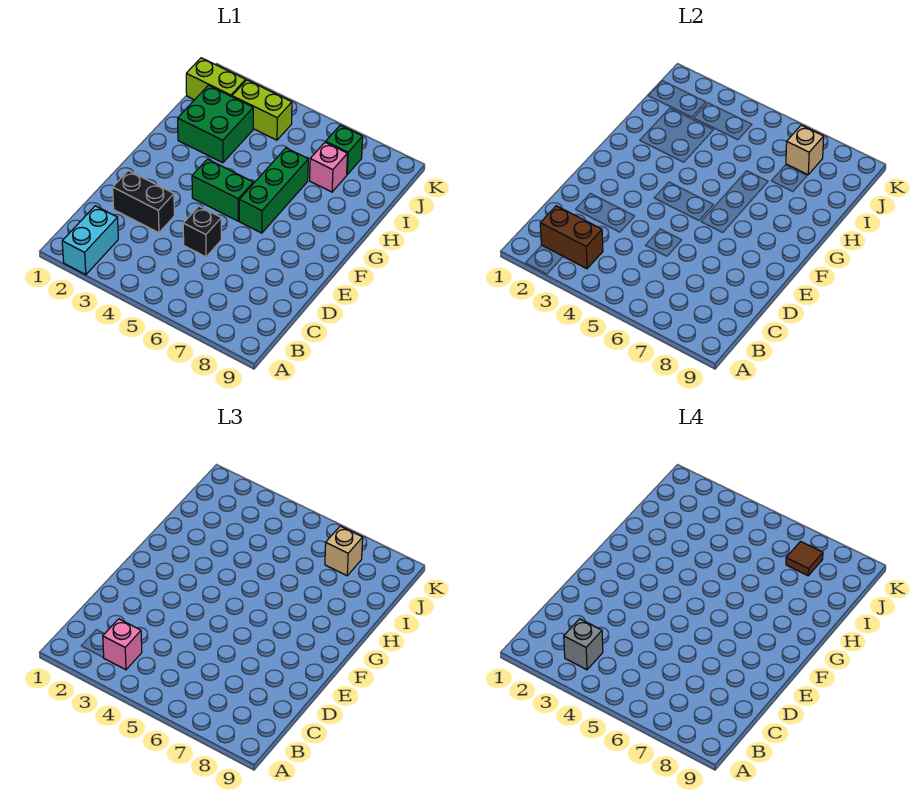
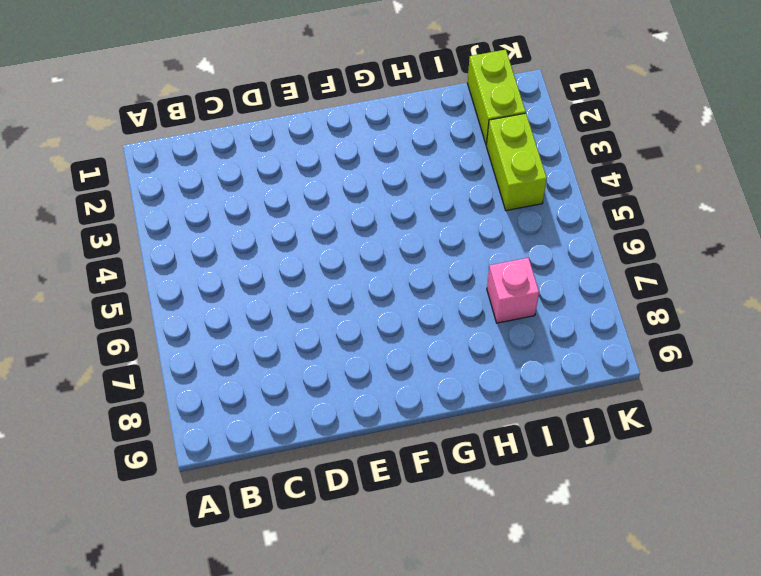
none -> cyan brick A2:B2 level 1
none -> black brick D2:D3 level 1
none -> black brick D5 level 1

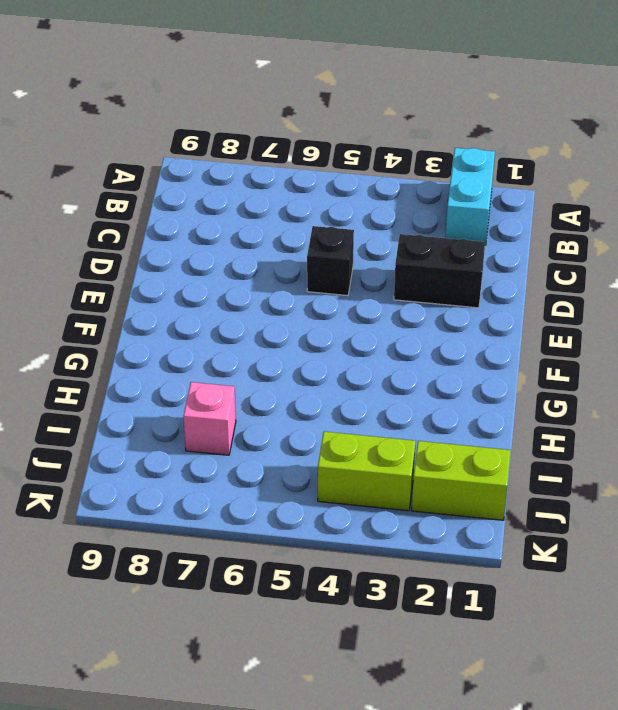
none -> green brick F4:F5 level 1
none -> green brick F6:H6 level 1
none -> green brick H2:I3 level 1

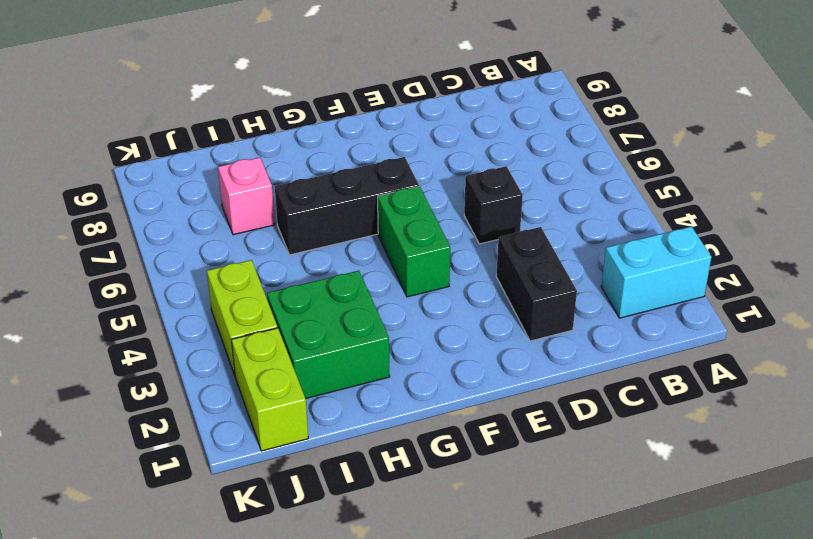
black brick F6:H6 level 1 -> green brick F6:H6 level 1
none -> green brick J7 level 1
none -> brown brick B2:B3 level 2
none -> tan brick J7 level 2

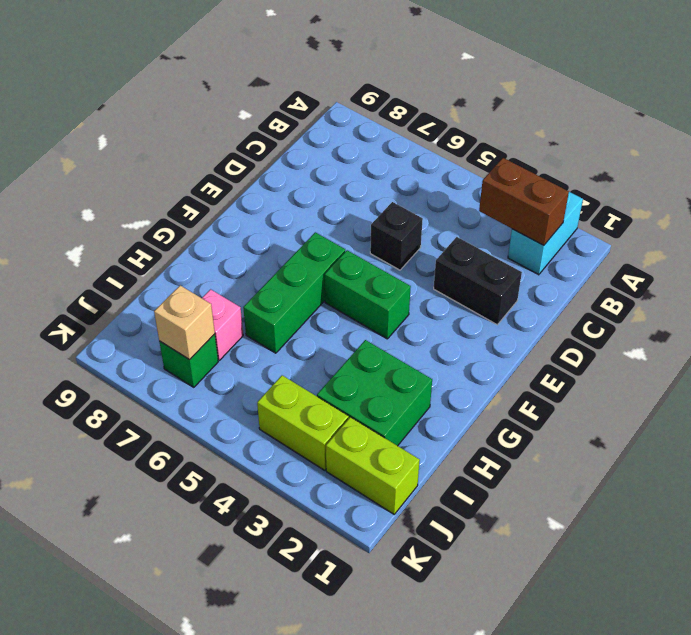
none -> pink brick B3 level 3
none -> tan brick J7 level 3
none -> grey brick B3 level 4

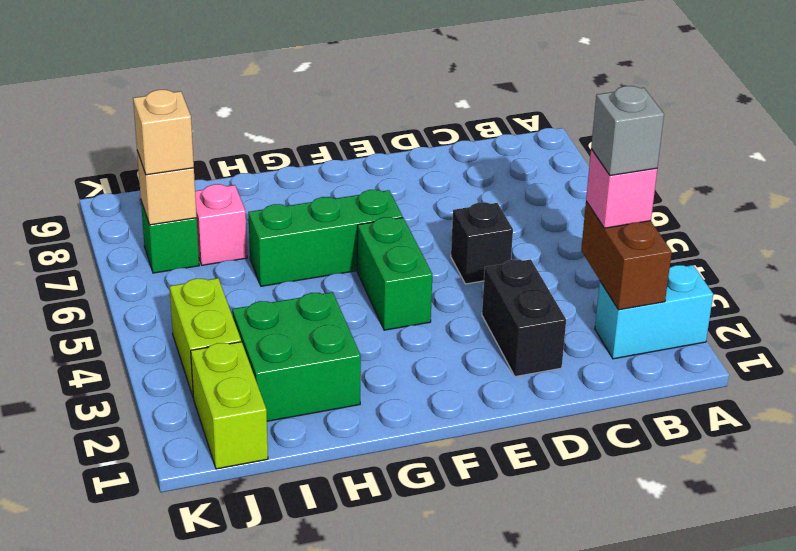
none -> brown tile J7 level 4

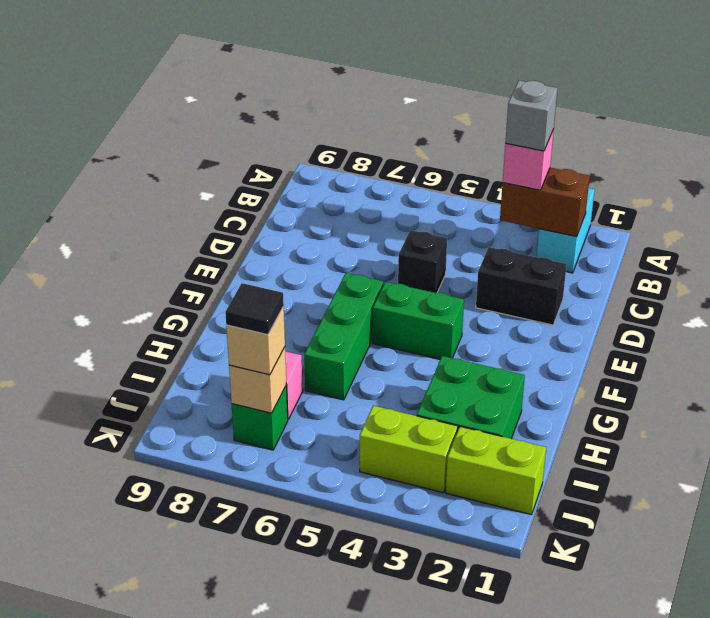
black tile J7 level 4 -> brown tile J7 level 4

